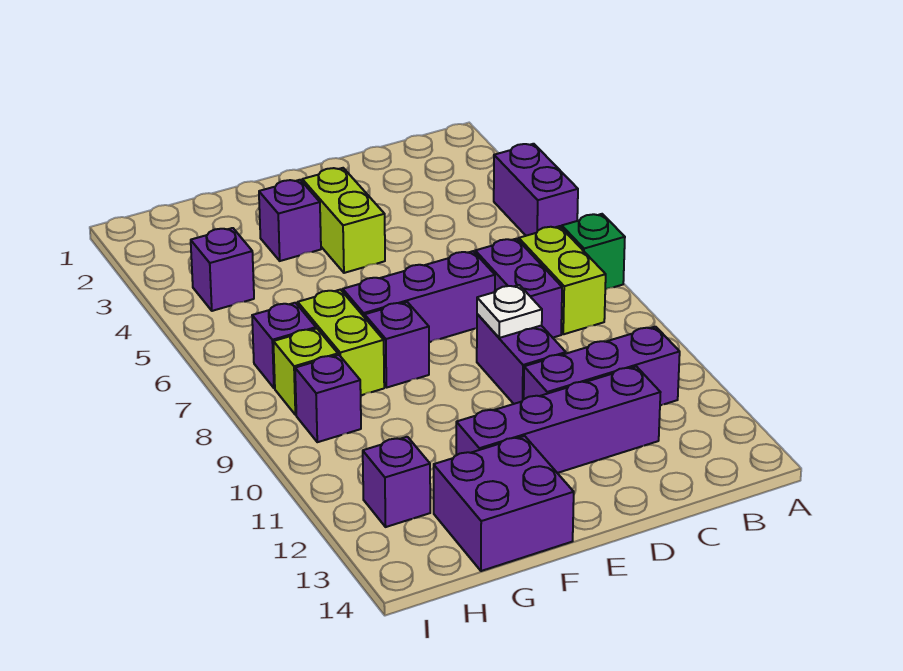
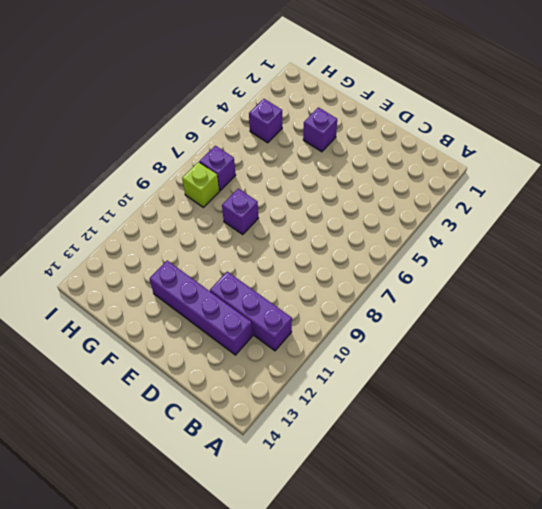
none -> purple brick A4:A5 level 1
none -> green brick A7 level 1
none -> lime brick B7:B8 level 1

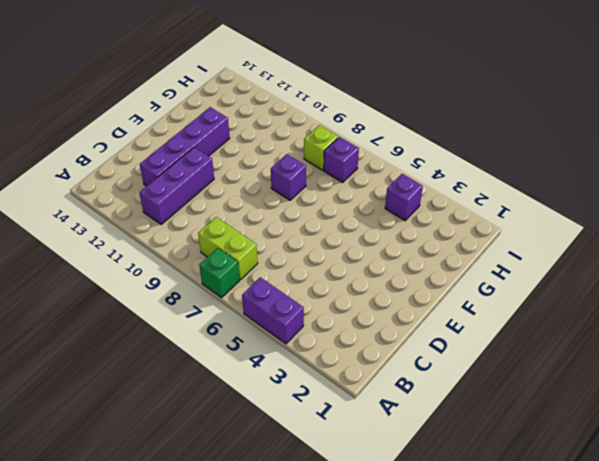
none -> purple brick C7:C8 level 1
none -> purple brick D7:F7 level 1
none -> purple brick D9:D10 level 1

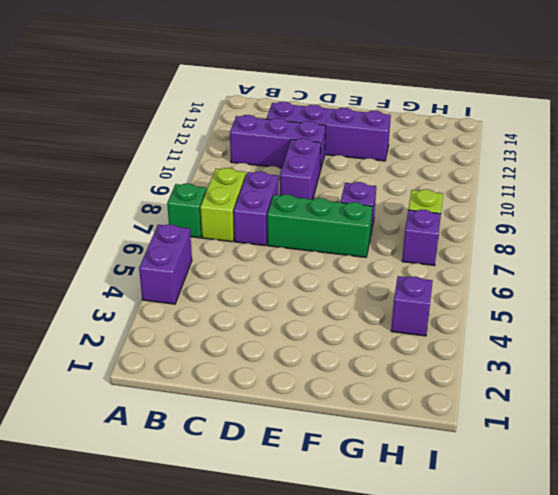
green brick D7:F7 level 1 -> purple brick D7:F7 level 1
none -> lime brick E3:E4 level 1
none -> purple brick F3 level 1
none -> purple brick F13:G14 level 1

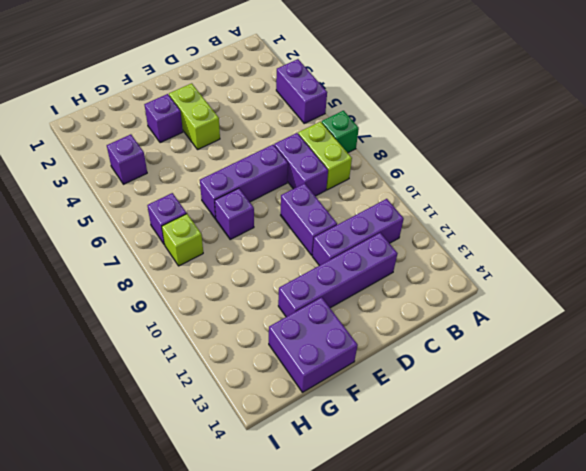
none -> lime brick G7:G8 level 1
none -> purple brick H9 level 1
none -> purple brick H12 level 1

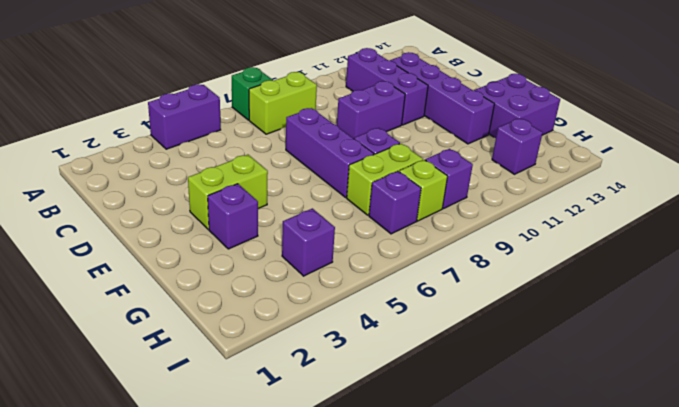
none -> purple brick C7:C8 level 1
none -> white plate D9 level 2

